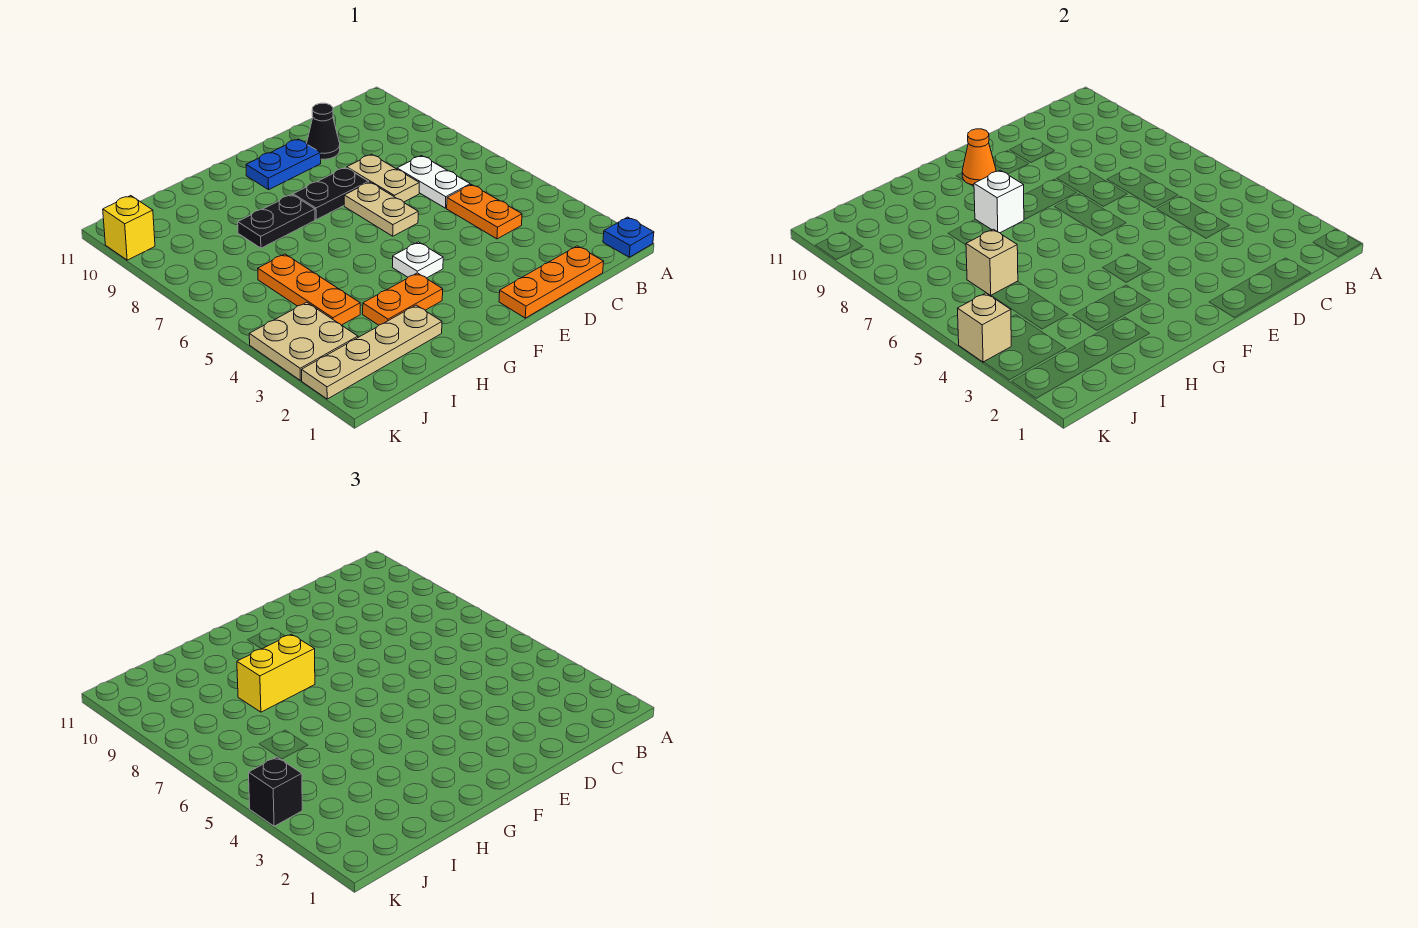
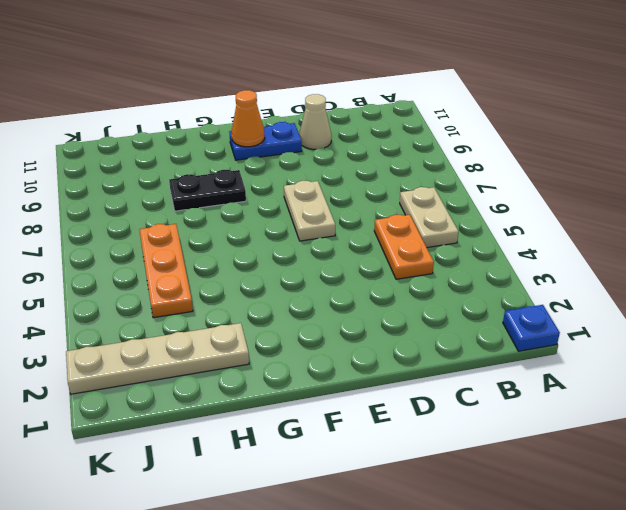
tan plate B5:B6 level 1 -> tan plate D7:D8 level 1
tan cone D10 level 1 -> black cone D10 level 1
none -> orange plate C1:E1 level 1
none -> white plate C6:C7 level 1
none -> black plate E8:F8 level 1

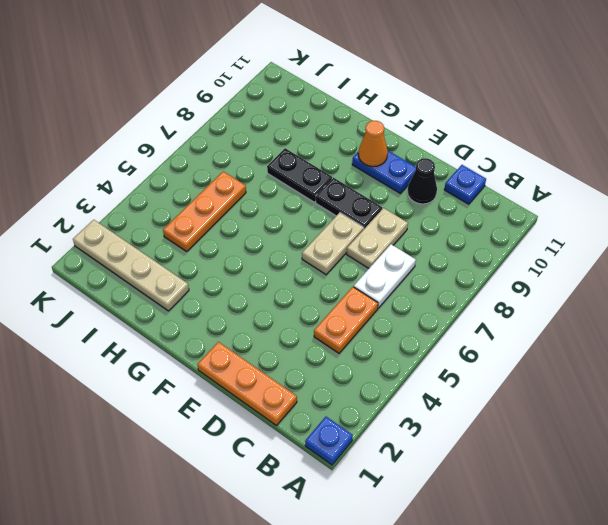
blue plate C11 level 1 -> none
none -> white plate F4 level 1
none -> orange plate G3:H3 level 1
none -> tan plate J3:K4 level 1

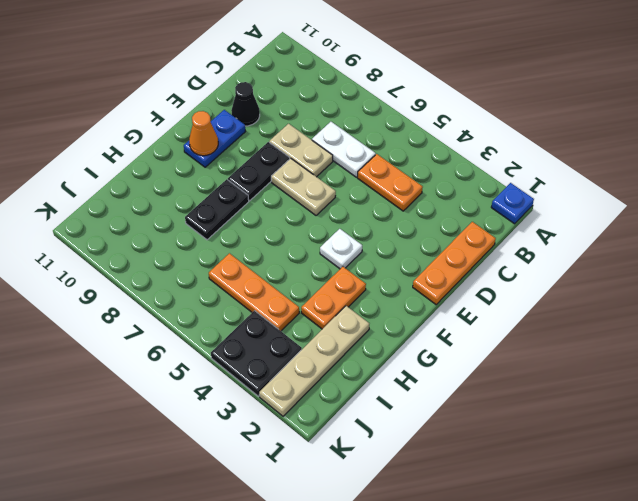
black plate J3:K4 level 1 -> tan plate J3:K4 level 1
none -> yellow brick K10 level 1
none -> white brick G8 level 2
none -> tan brick I6 level 2

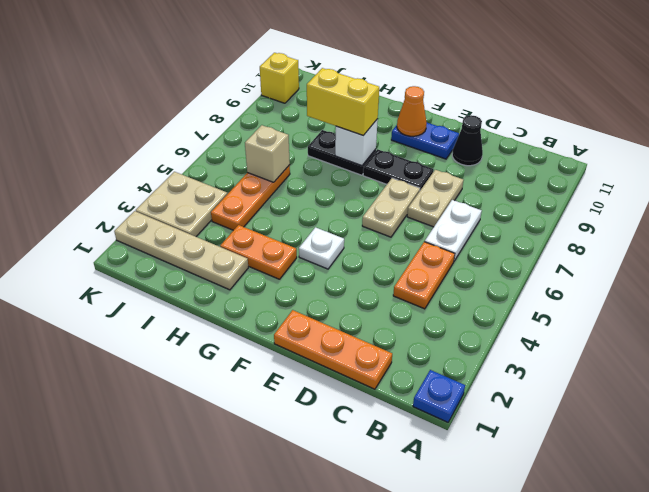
none -> tan brick K4 level 2
none -> black brick K4 level 3

